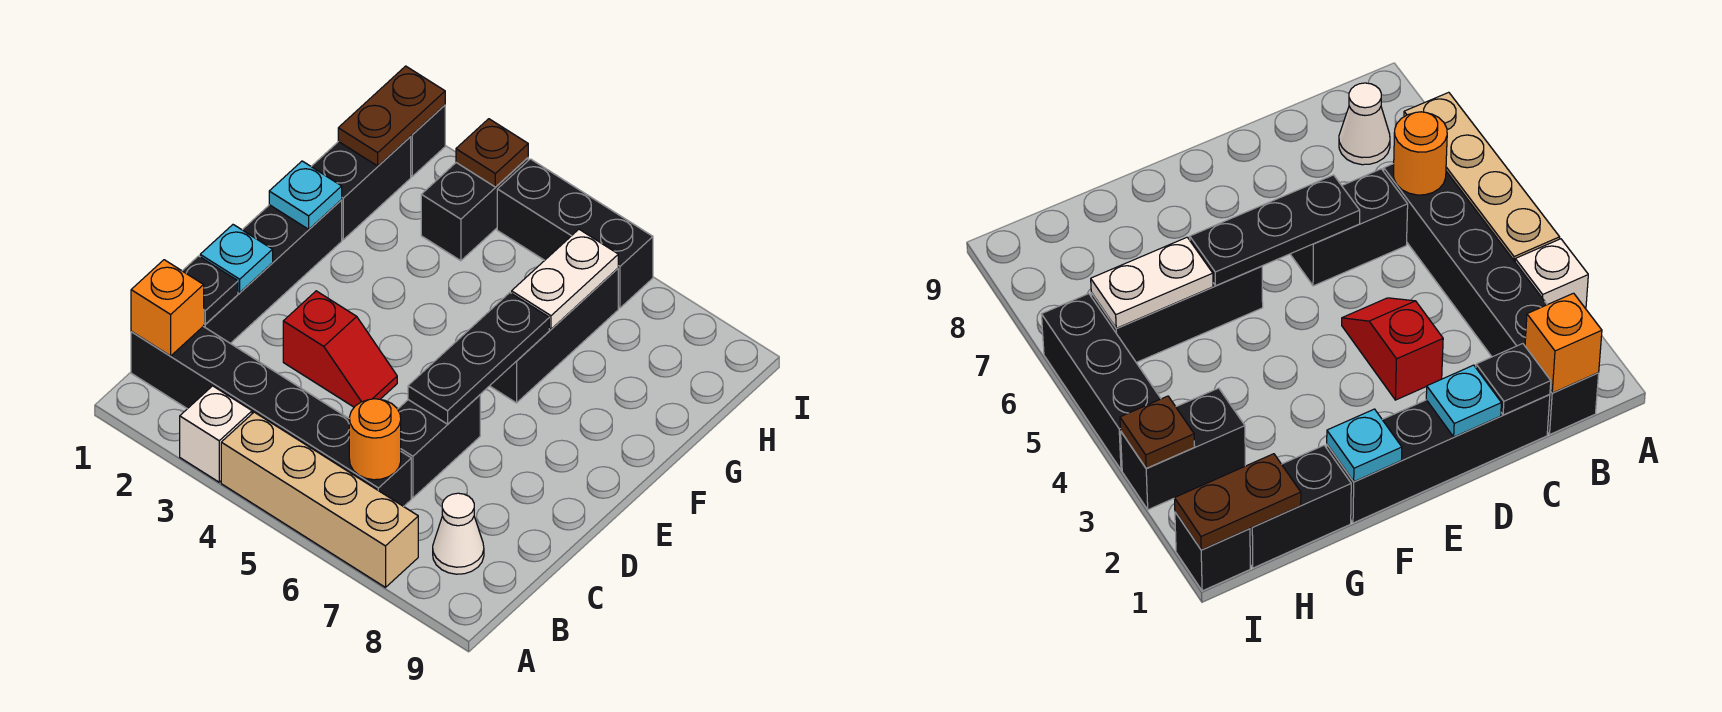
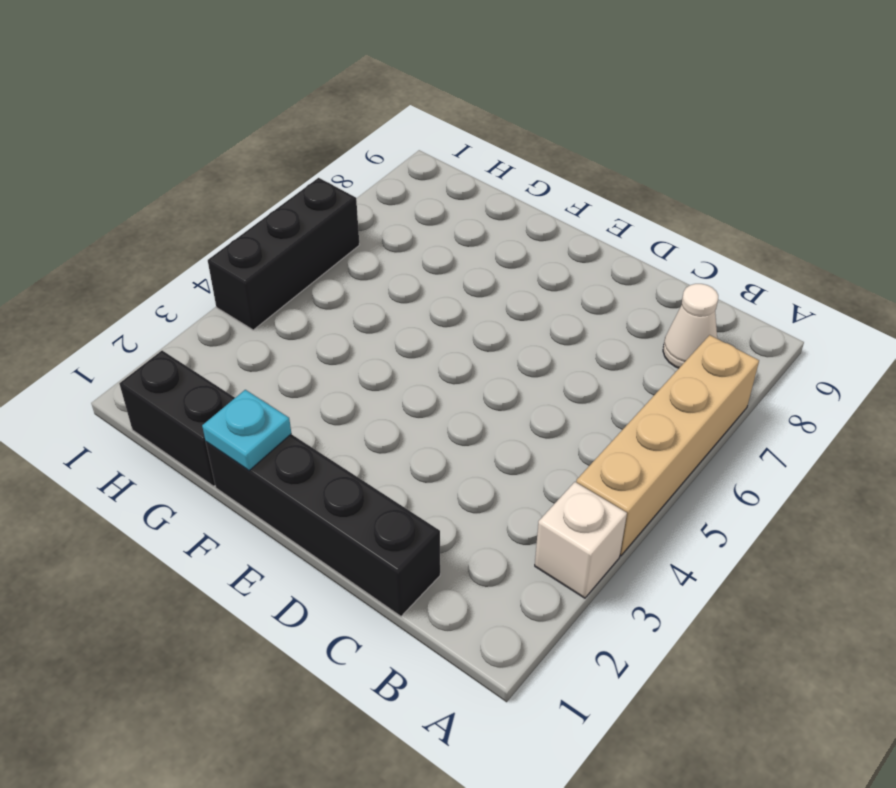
none -> black brick B1:B6 level 1
none -> black brick C6:D6 level 1
none -> red slope D3:D4 level 1 top 3

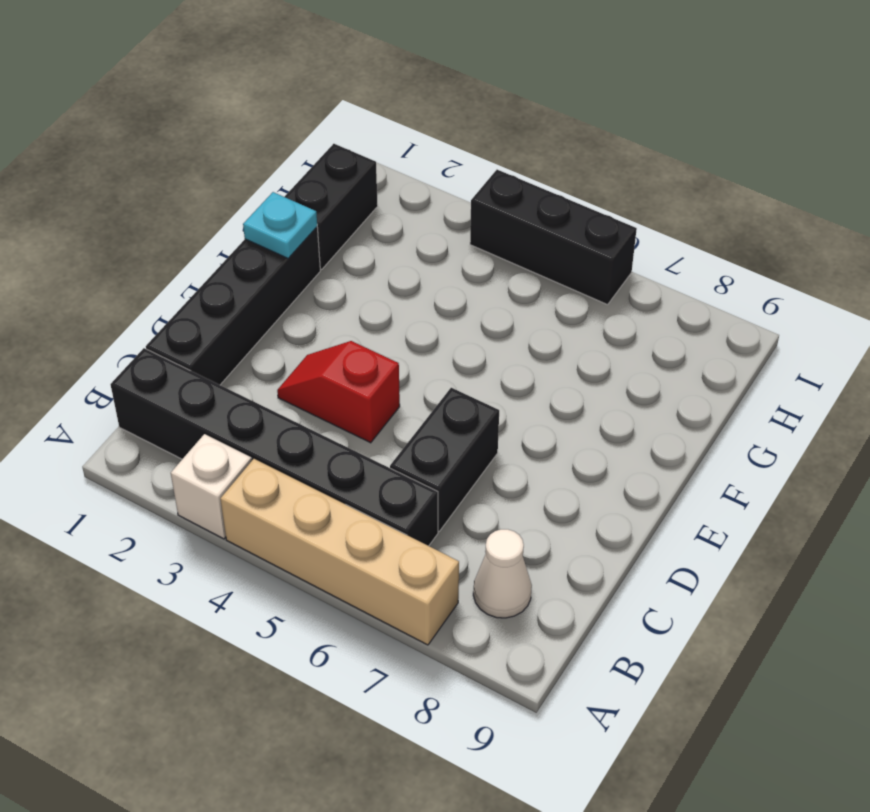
red slope D3:D4 level 1 top 4 -> red slope D3:D4 level 1 top 3
none -> black brick F6:H6 level 1
none -> black brick H3:I3 level 1
none -> black brick I1 level 1

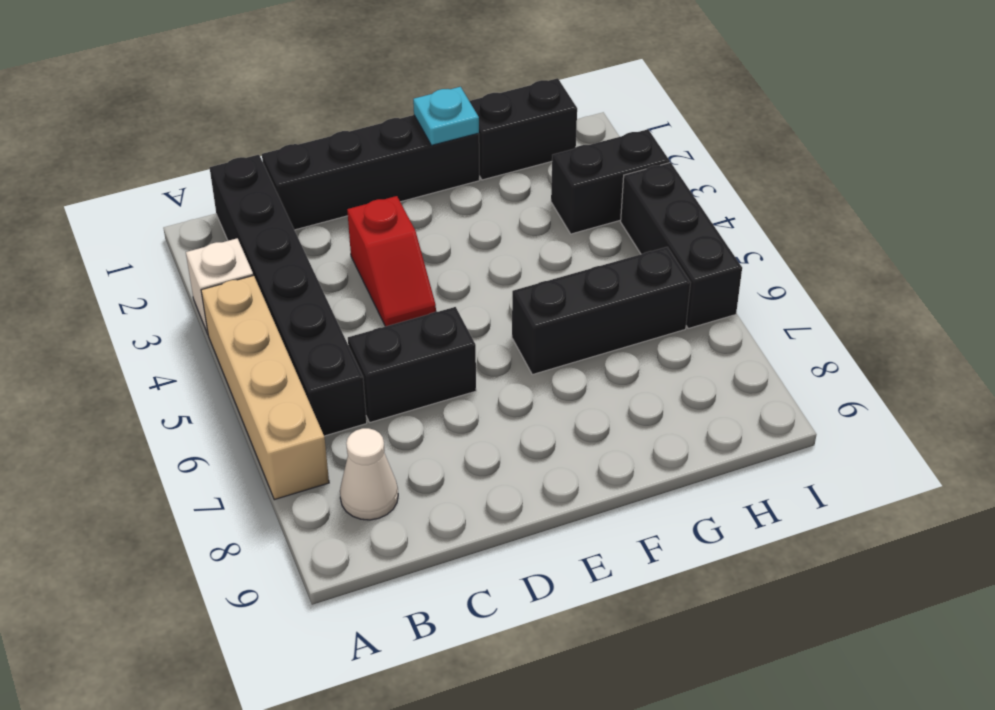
none -> black brick I1 level 1
none -> orange brick B1 level 2
none -> orange round brick B6 level 2

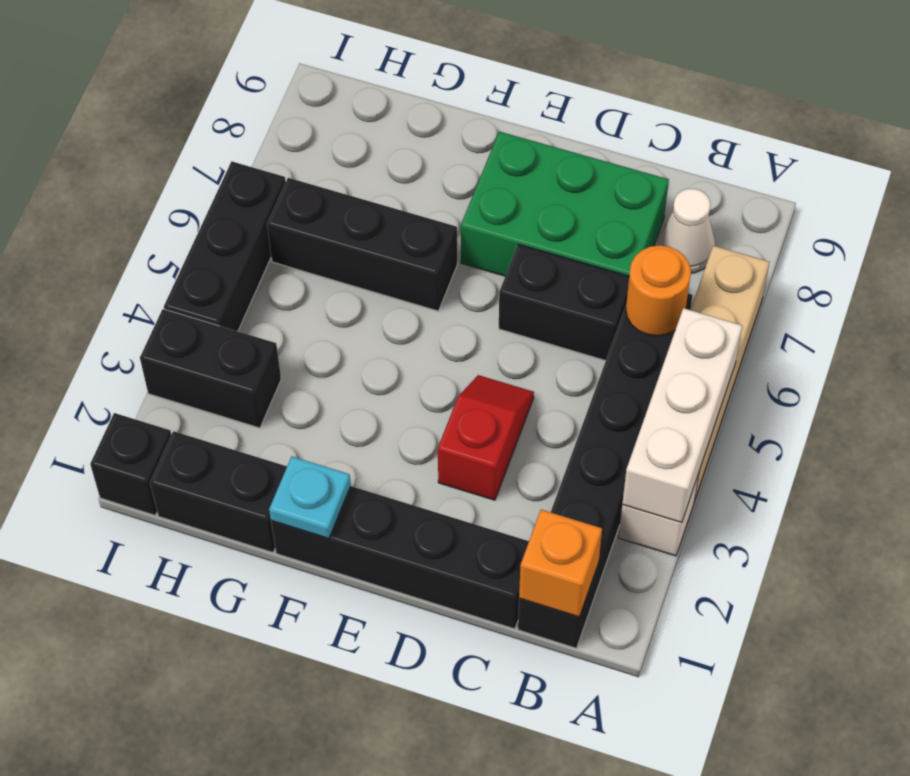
white brick A3:A5 level 2 -> none
green brick C7:E8 level 1 -> none
none -> black plate C1 level 2
none -> cyan plate D1 level 2
none -> black plate D6:F6 level 2

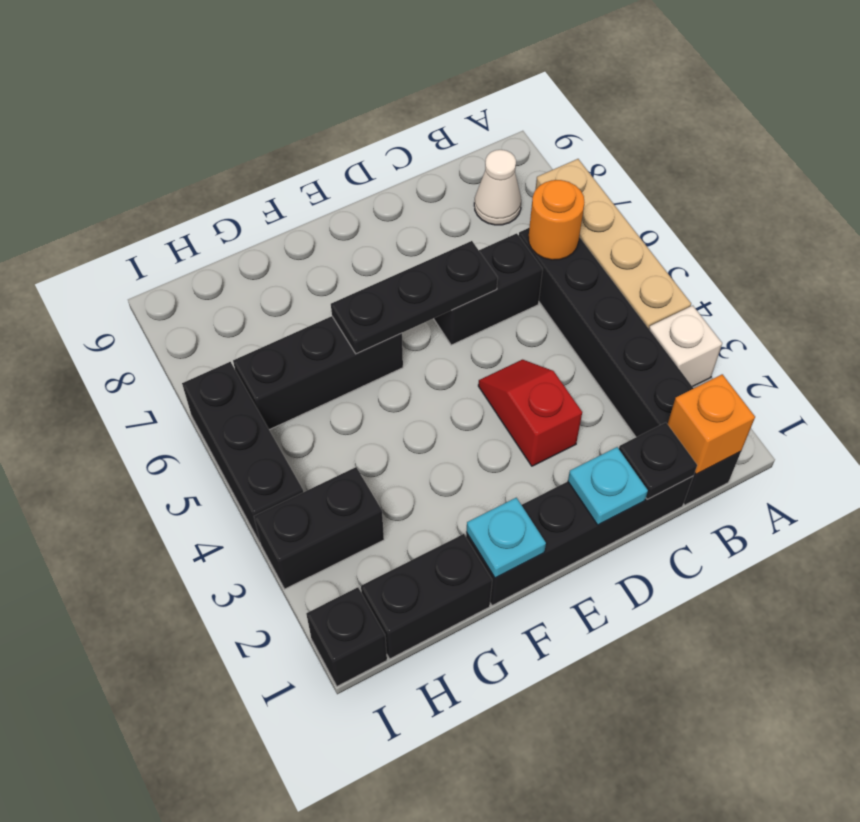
none -> white plate G6:H6 level 2
none -> brown plate H1:I1 level 2
none -> brown plate I3 level 2

